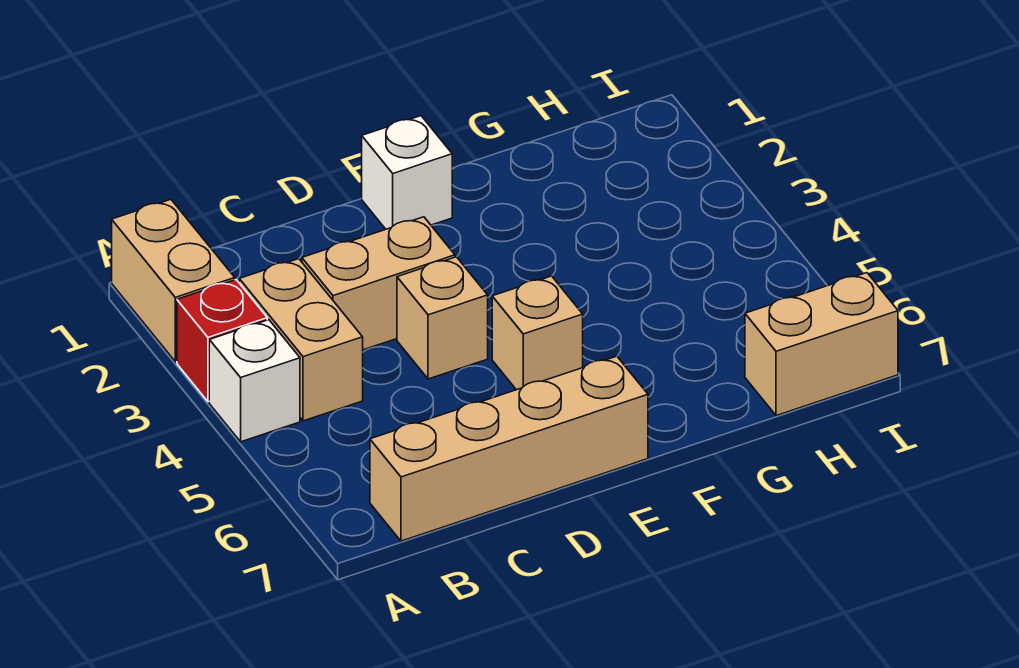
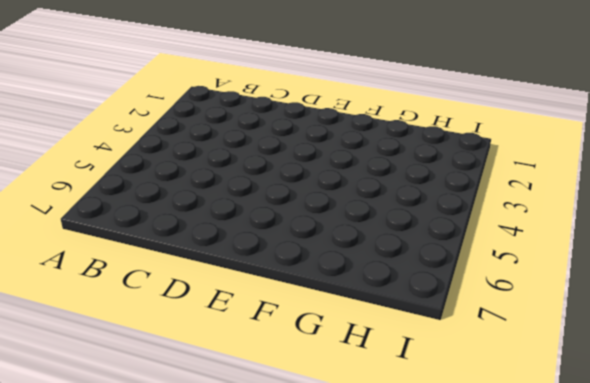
none -> tan brick A1:A2 level 1
none -> red brick A3 level 1

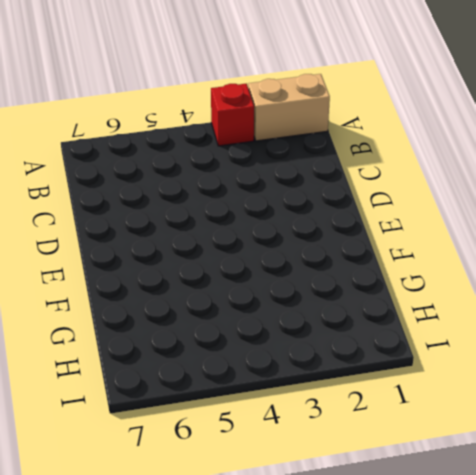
none -> white brick A4 level 1
none -> tan brick B3:B4 level 1

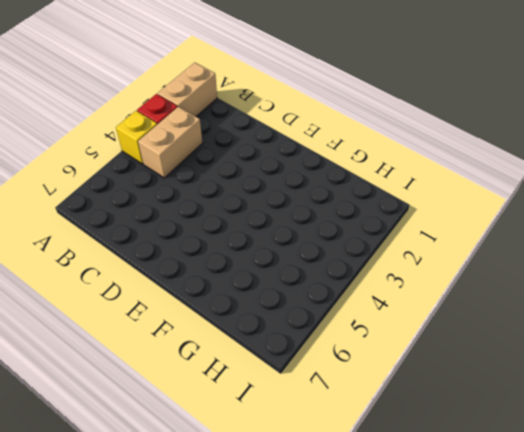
yellow brick A4 level 1 -> white brick A4 level 1
none -> tan brick B7:E7 level 1
none -> tan brick C3:D3 level 1

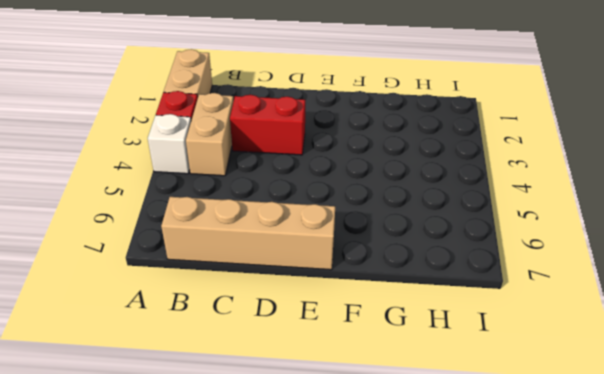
red brick C3:D3 level 1 -> tan brick C3:D3 level 1
none -> tan brick D4 level 1
none -> white brick E1 level 1

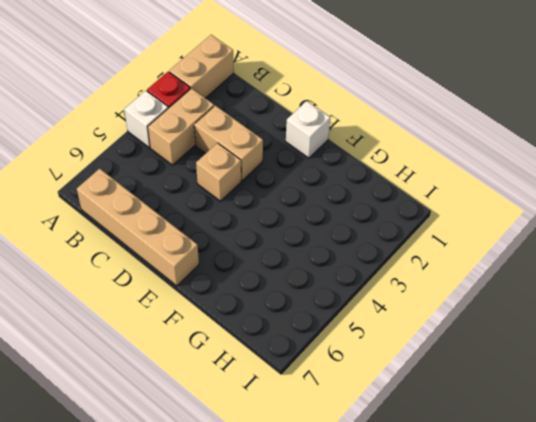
none -> tan brick E5 level 1
none -> tan brick H7:I7 level 1

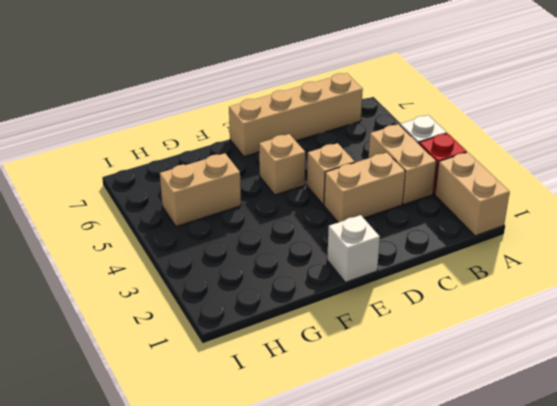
tan brick G5:H5 level 1 -> tan brick H7:I7 level 1

